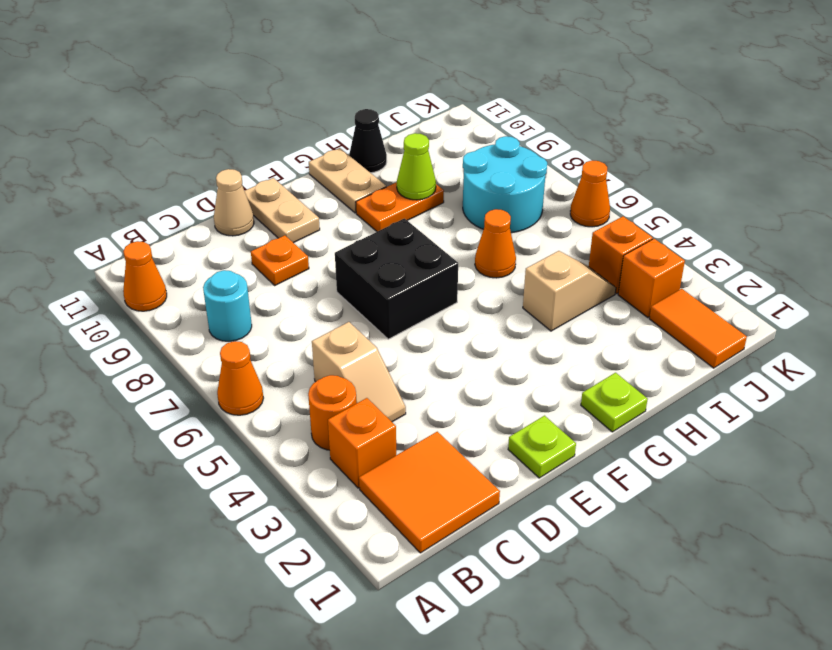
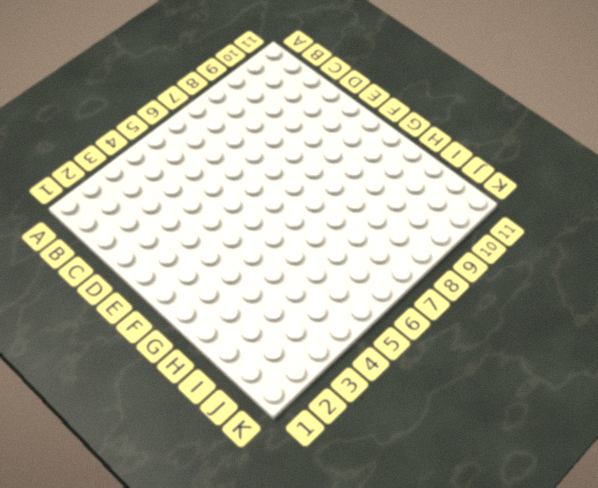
none -> orange cone A6 level 1
none -> orange cone A10 level 1
none -> orange tile B1:C2 level 1

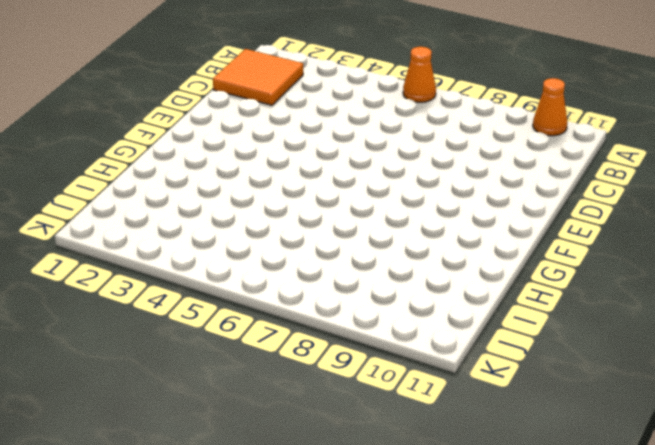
none -> orange brick B3 level 1
none -> orange round brick B4 level 1
none -> cyan round brick B8 level 1

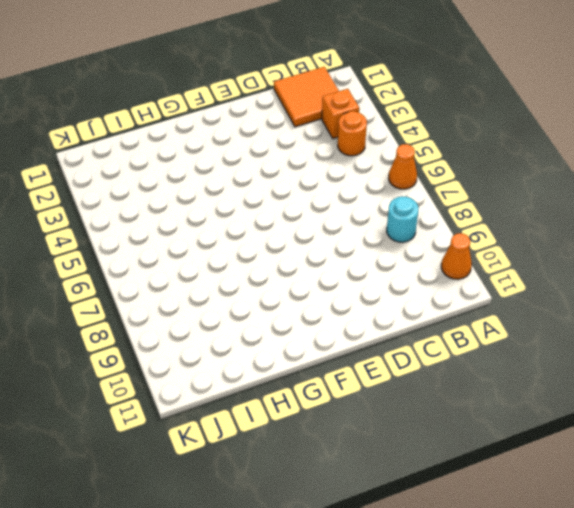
none -> tan slope C4:C5 level 1 top 5
none -> orange plate D9 level 1
none -> tan cone D11 level 1

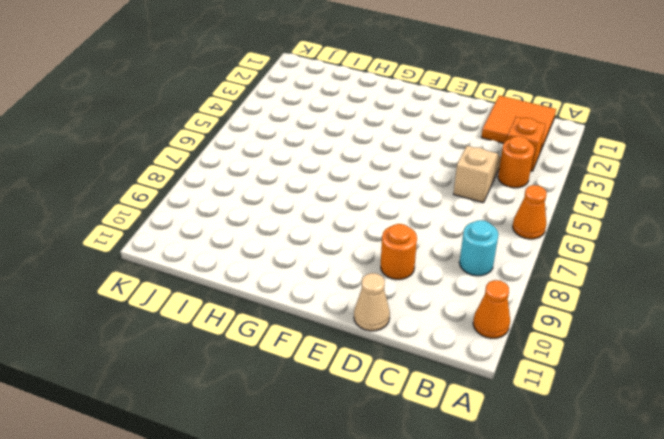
orange round brick D9 level 1 -> orange plate D9 level 1
none -> lime plate E1 level 1
none -> black brick E6:F7 level 1
none -> tan plate E10:E11 level 1

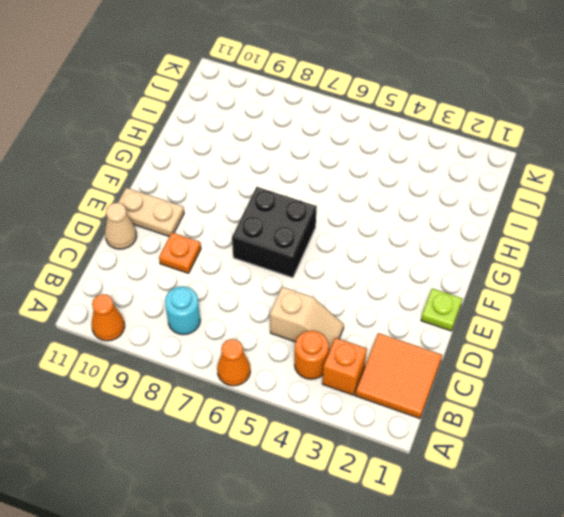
none -> lime plate G1 level 1
none -> orange plate G9:H9 level 1
none -> tan plate G10:G11 level 1

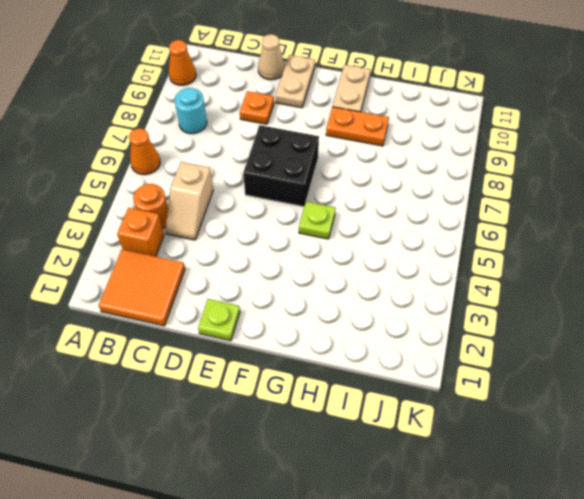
lime plate G5 level 1 -> lime plate G1 level 1
none -> tan slope H4:I4 level 1 top H
none -> orange cone H6 level 1
none -> black cone H11 level 1

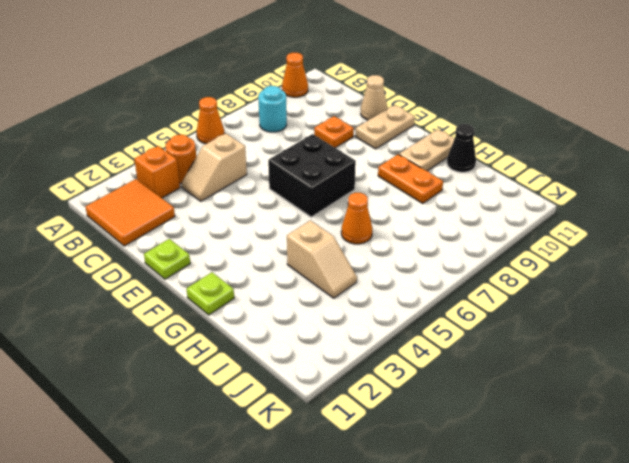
none -> cyan round brick I7:J8 level 1
none -> orange tile J1:J2 level 1
none -> orange brick J3 level 1

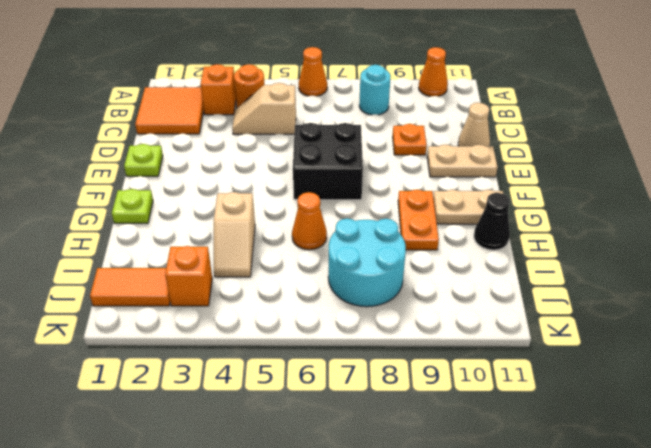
none -> orange brick J4 level 1
none -> orange cone K6 level 1
none -> lime cone H9 level 2

